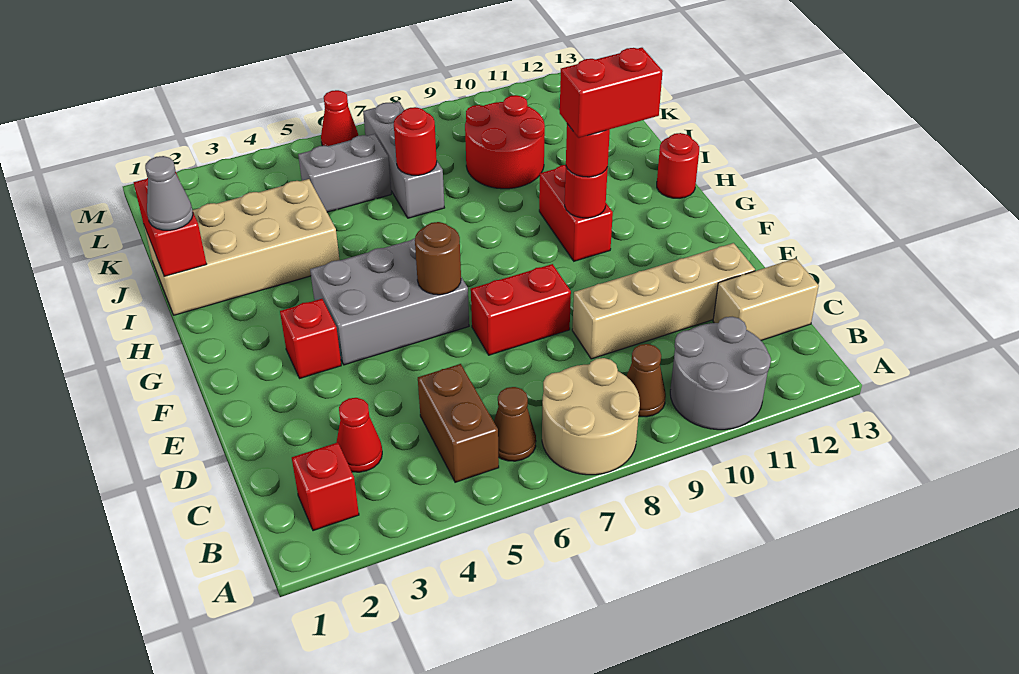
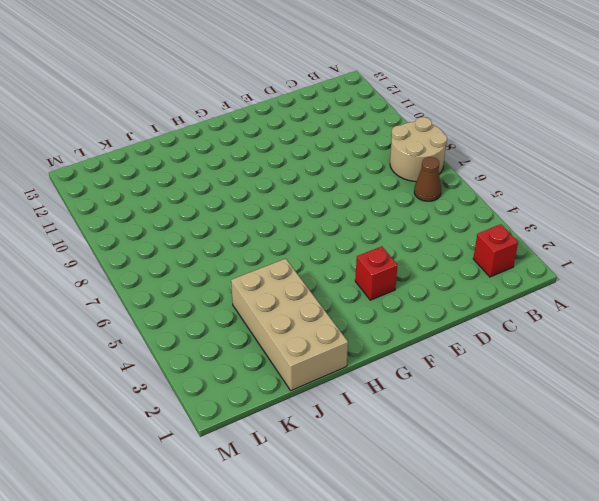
none -> grey round brick A10:B11 level 1
none -> brown brick B5:C5 level 1
none -> brown cone B9 level 1

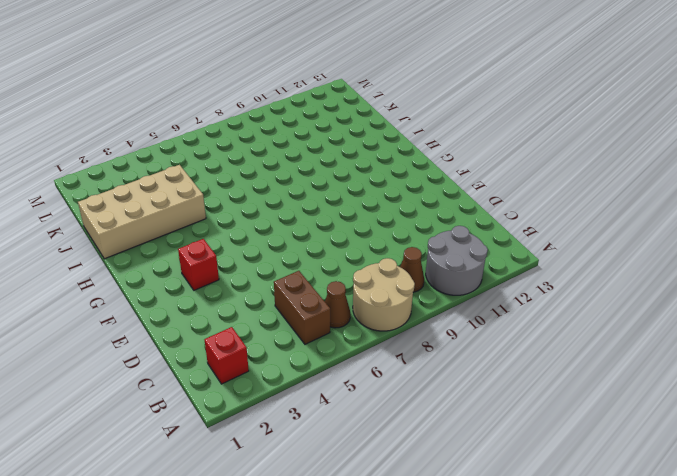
none -> red cone C3 level 1
none -> tan brick C12:C13 level 1
none -> tan brick D9:D12 level 1

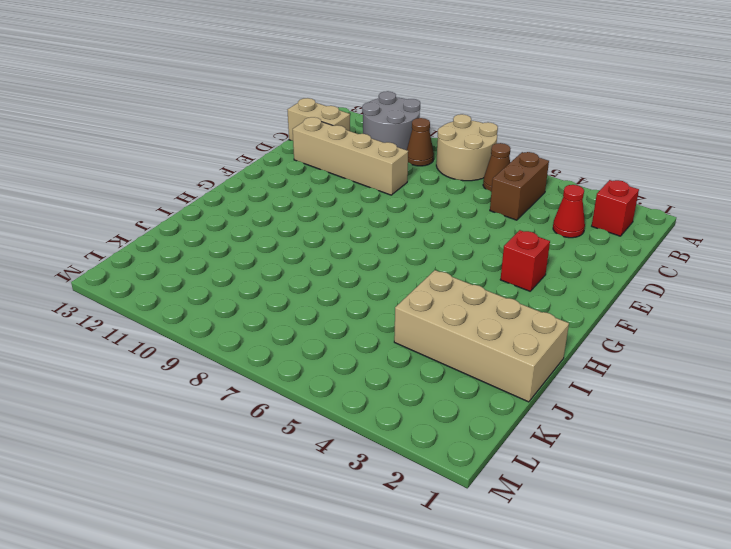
none -> red brick E7:E8 level 1
none -> grey brick F4:G6 level 1
none -> red brick G10:H10 level 1

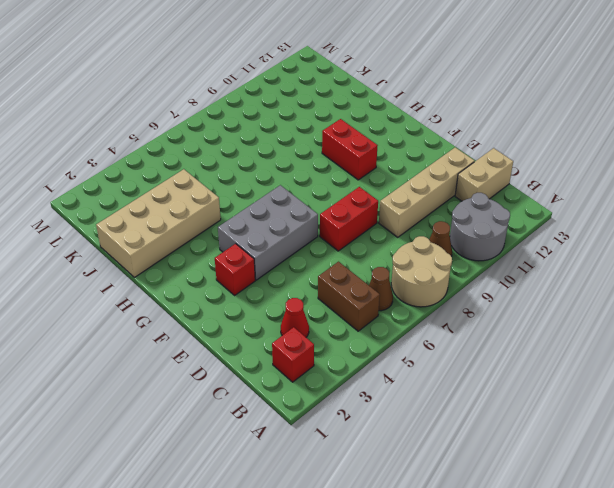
none -> red round brick H13 level 1
none -> grey brick J7:L7 level 1
none -> red round brick J9:K10 level 1

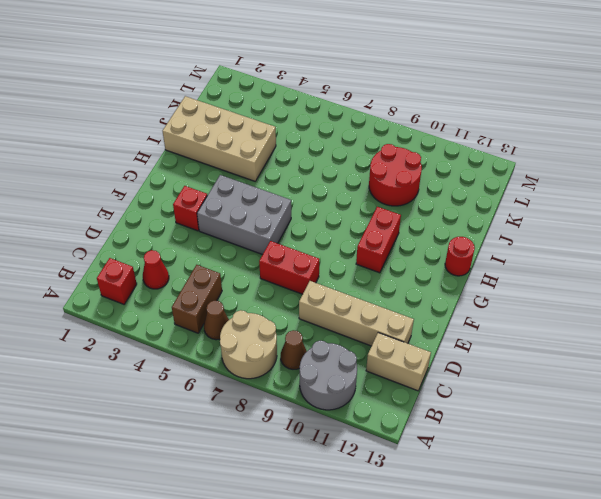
none -> grey brick J7:L7 level 1
none -> grey brick K5:K6 level 1
none -> red cone M6 level 1

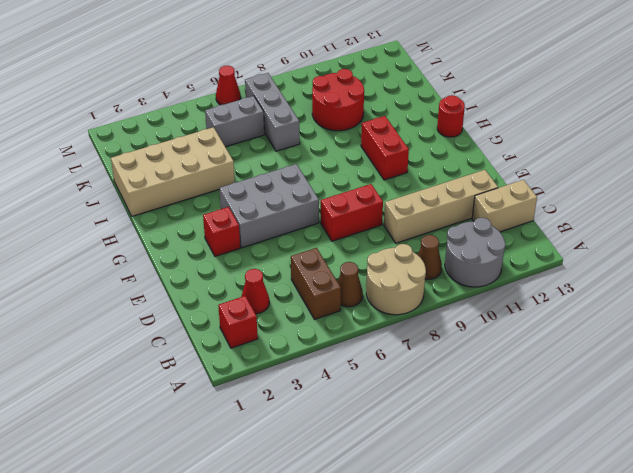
none -> brown round brick F6 level 2
none -> red round brick G10 level 2
none -> red brick I1:J1 level 2

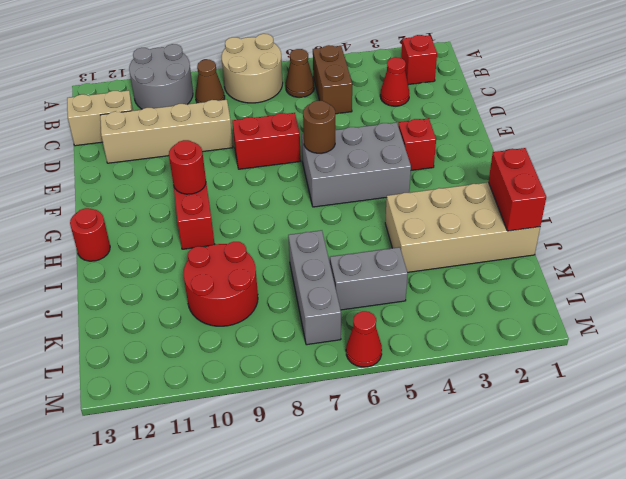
none -> red round brick J7 level 2
none -> red round brick G10 level 3
none -> grey cone I1 level 3

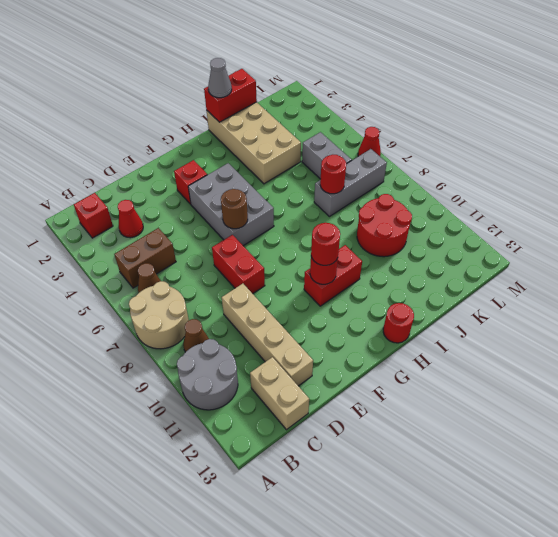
none -> red brick G10:G11 level 4

